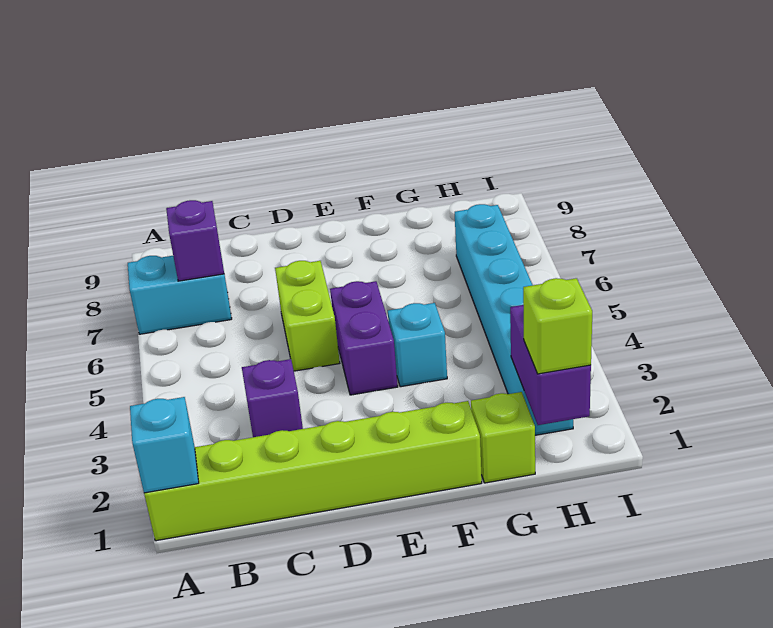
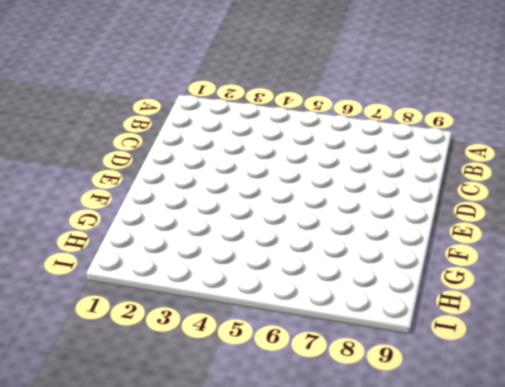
none -> lime brick A1:F1 level 1
none -> cyan brick A7:B7 level 1
none -> purple brick C3 level 1

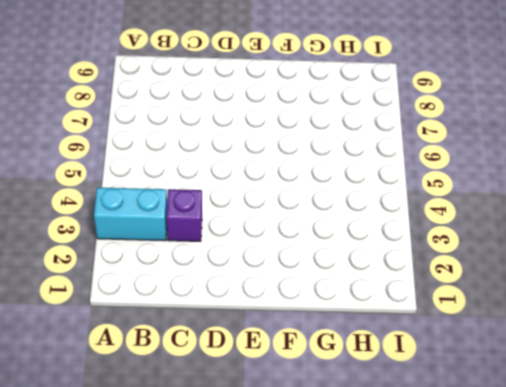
cyan brick A3:B3 level 1 -> cyan brick A7:B7 level 1
none -> lime brick A1:F1 level 1
none -> lime brick D5:D6 level 1
none -> purple brick E4:E5 level 1

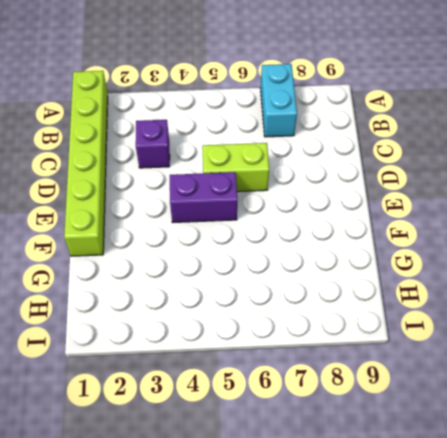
none -> cyan brick F4 level 1
none -> lime brick G1 level 1
none -> cyan brick H2:H7 level 1

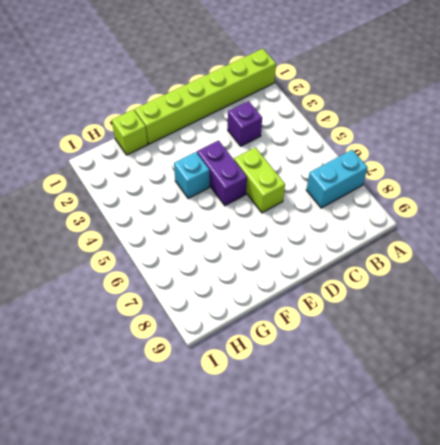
none -> cyan brick H2:H7 level 1
none -> cyan brick A1 level 2
none -> purple brick B7 level 2

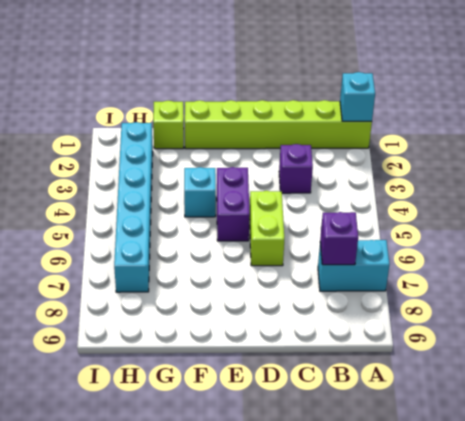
none -> purple brick H1:H2 level 2
none -> lime brick H1 level 3

